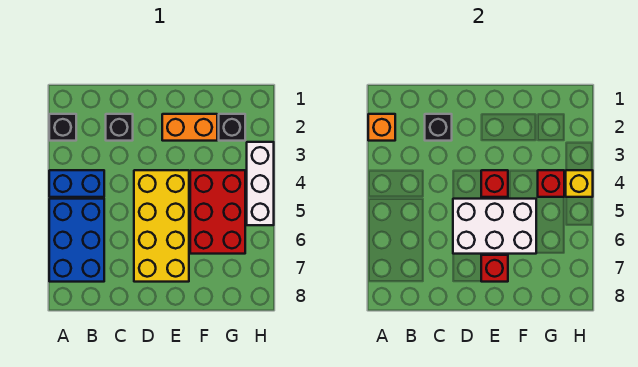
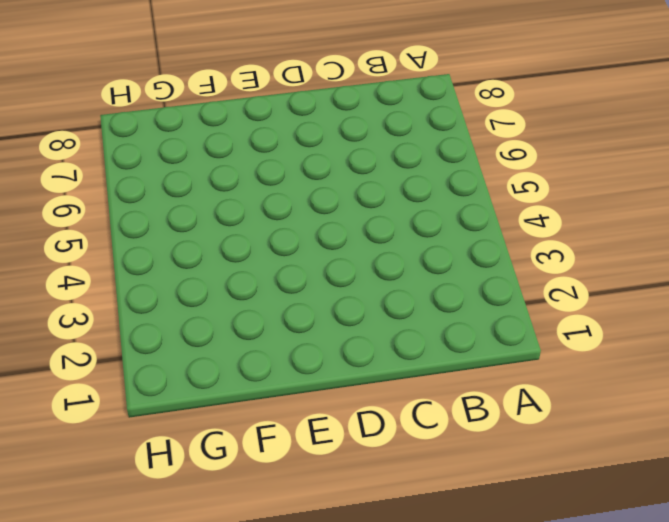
none -> black brick A2 level 1
none -> blue brick A4:B4 level 1
none -> blue brick A5:B7 level 1

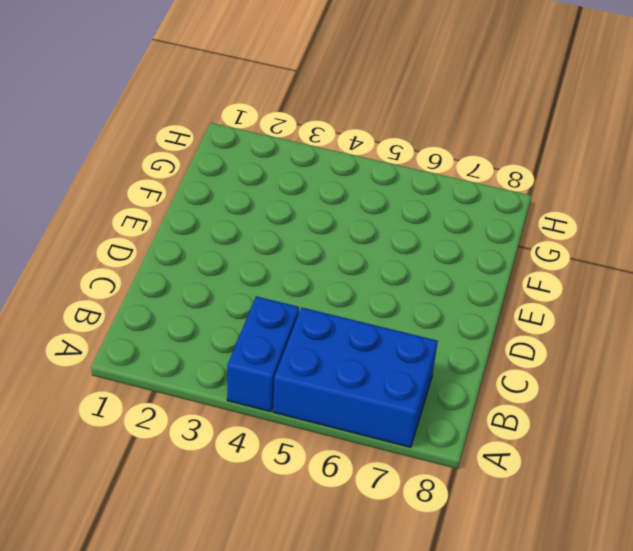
none -> black brick A2 level 1
none -> black brick C2 level 1
none -> yellow brick D4:E7 level 1

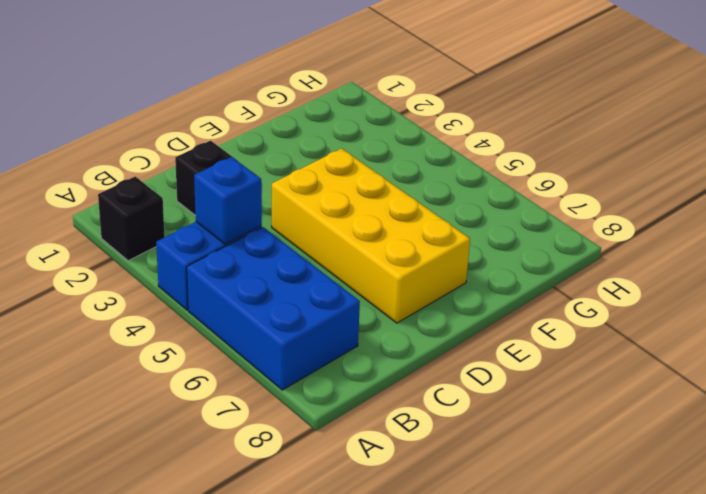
blue brick B4 level 2 -> none
none -> orange brick E2:F2 level 1
none -> red brick F4:G6 level 1
none -> black brick G2 level 1

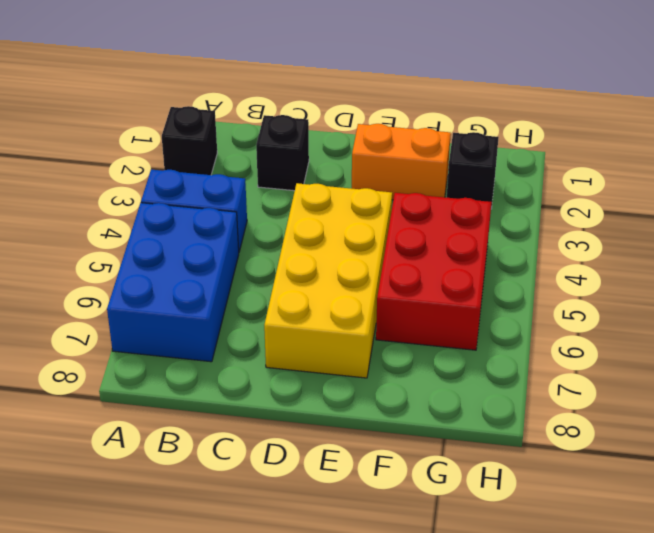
none -> white brick H3:H5 level 1
none -> orange brick A2 level 2
none -> black brick C2 level 2

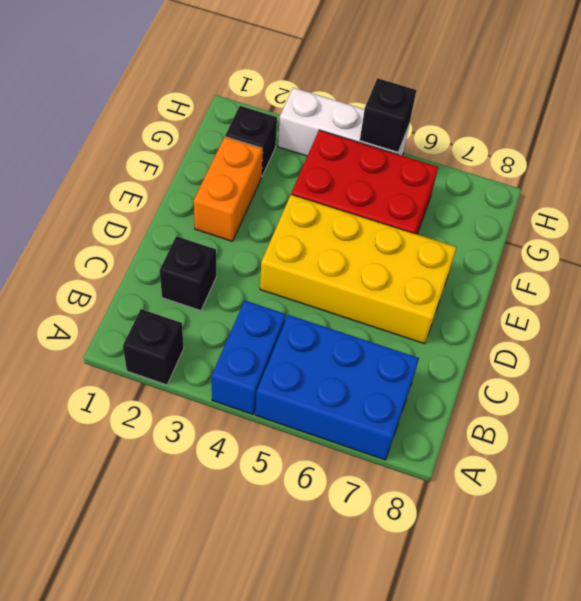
black brick H5 level 2 -> black brick C2 level 2
none -> orange brick A2 level 2
none -> white brick D5:F6 level 2
none -> red brick E4 level 2

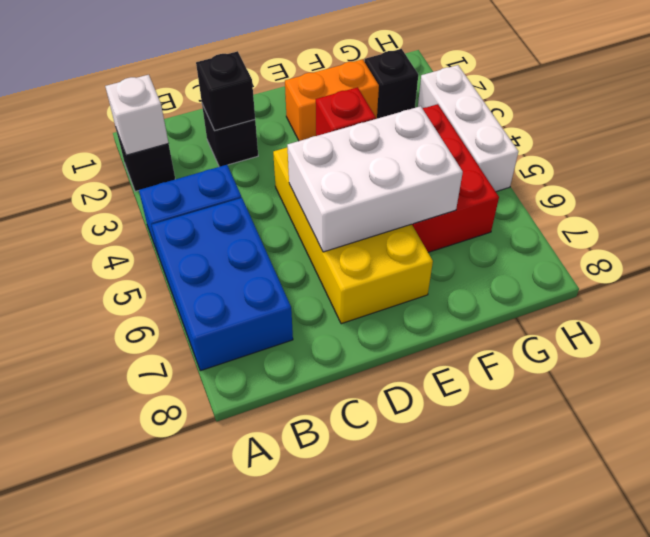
white brick A2 level 2 -> orange brick A2 level 2
none -> red brick E7 level 2
none -> red brick G4 level 2
none -> yellow brick H4 level 2

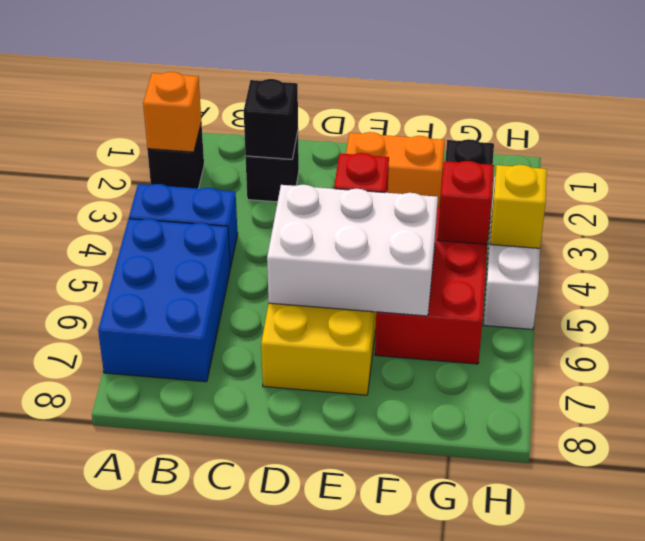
none -> red brick E7 level 2

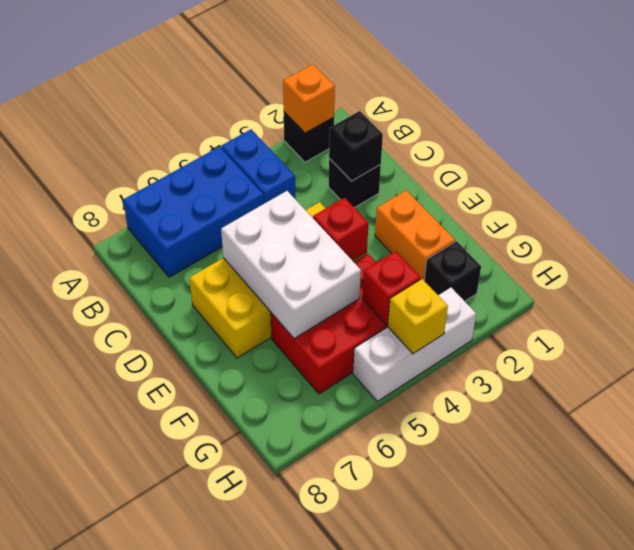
none -> red brick E7 level 2

